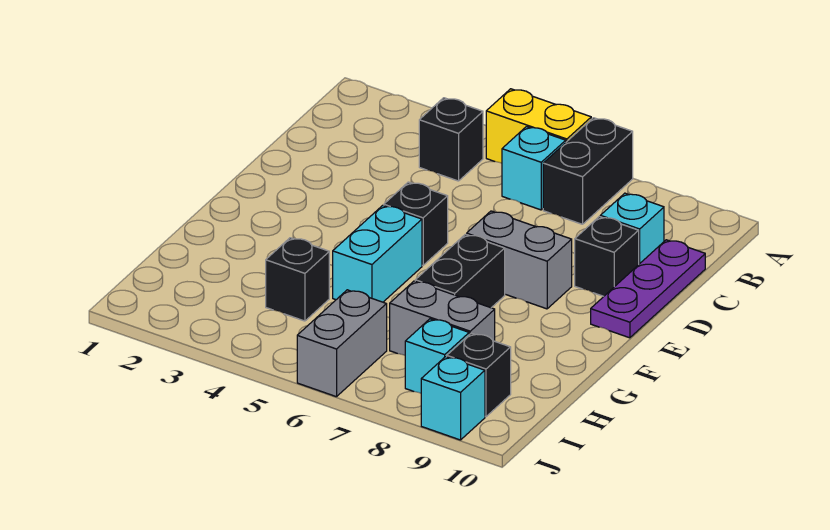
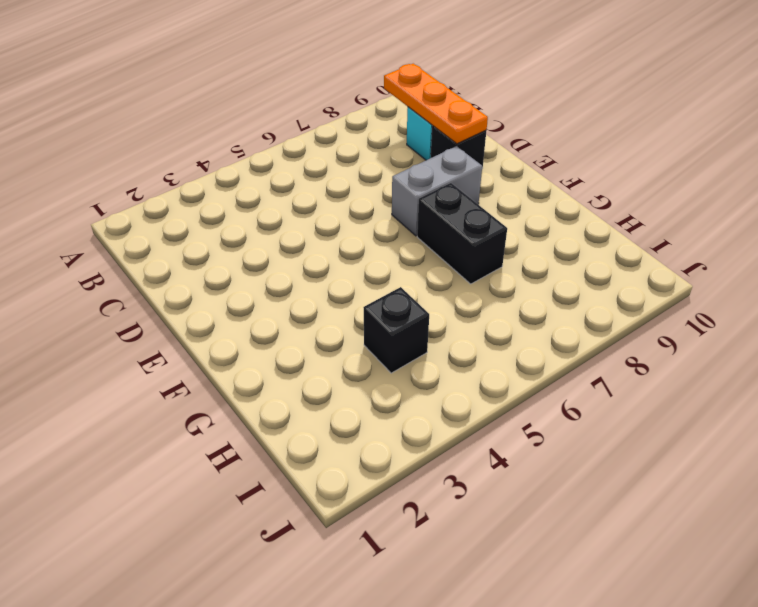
orange plate B9:D9 level 2 -> none
none -> yellow brick A5:A6 level 1
none -> black brick A7:B7 level 1
none -> black brick B4 level 1

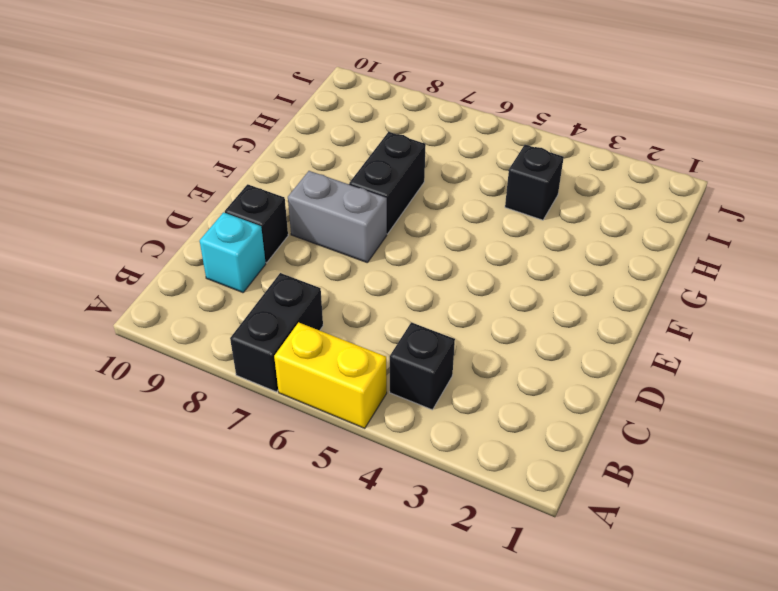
none -> cyan brick B6 level 1
none -> purple plate C10:E10 level 1
none -> black brick E5 level 1

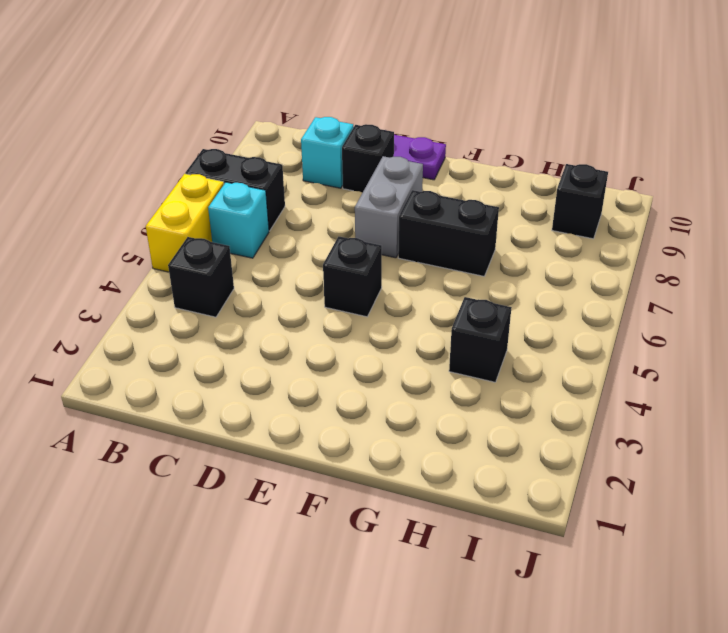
none -> cyan brick F5:G5 level 1
none -> grey brick H7:H8 level 1
none -> grey brick I6:J6 level 1

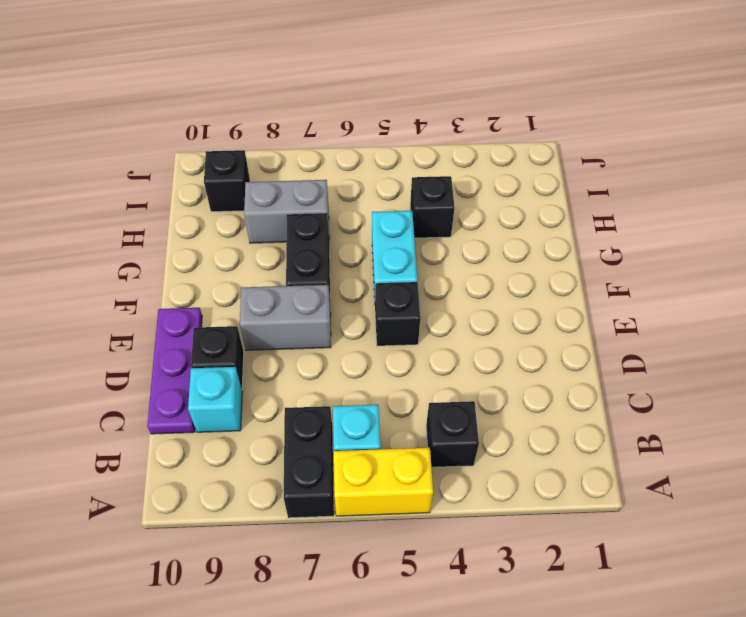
none -> grey brick I6:J6 level 1
none -> cyan brick I8 level 1
none -> cyan brick J9 level 1

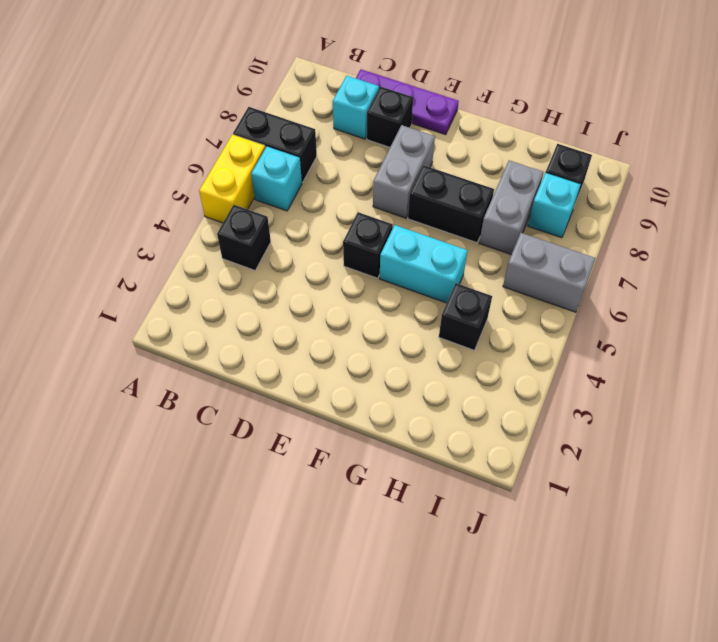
none -> cyan brick J9 level 1

